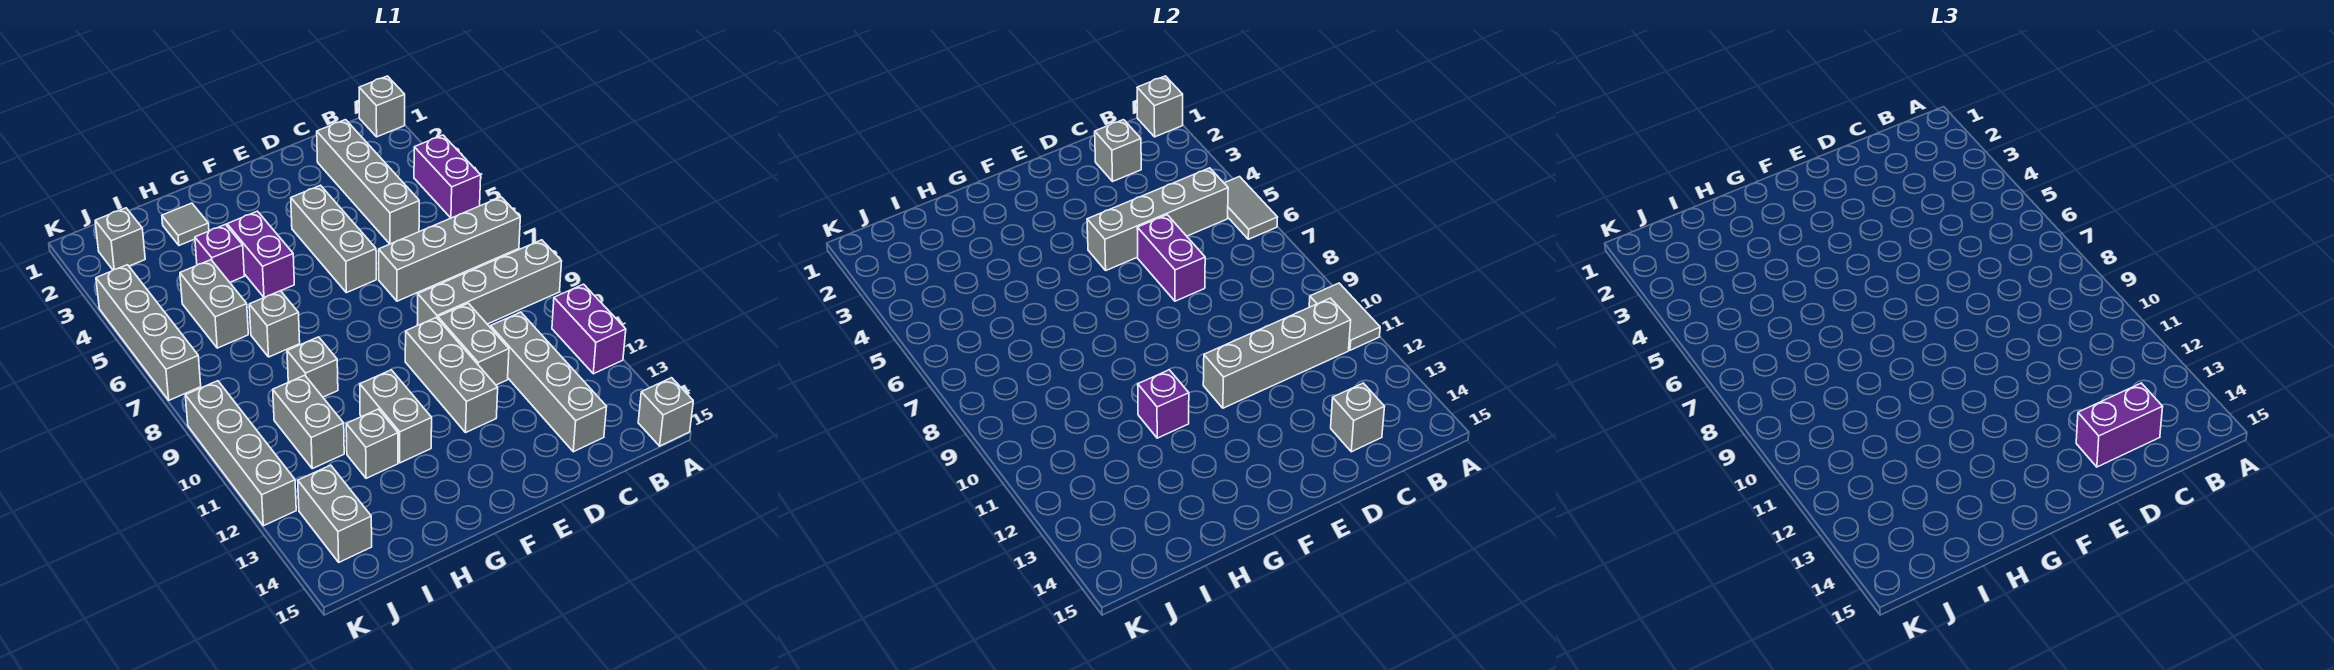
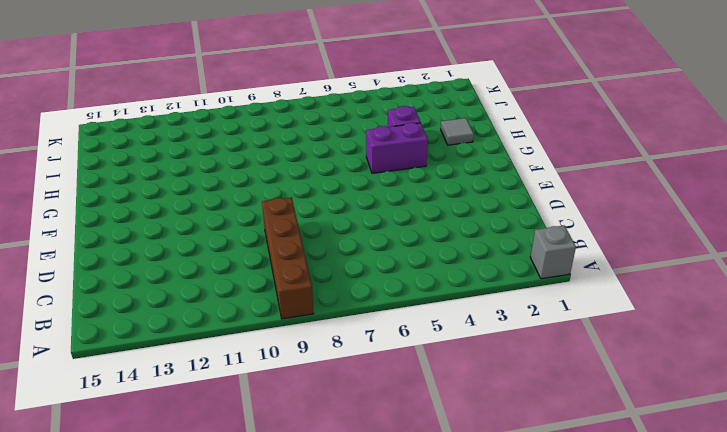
brown brick A9:D9 level 1 -> grey brick A9:D9 level 1
none -> purple brick A4:A5 level 1
none -> grey brick A7:D7 level 1
none -> purple brick A11:A12 level 1
none -> grey brick A15 level 1

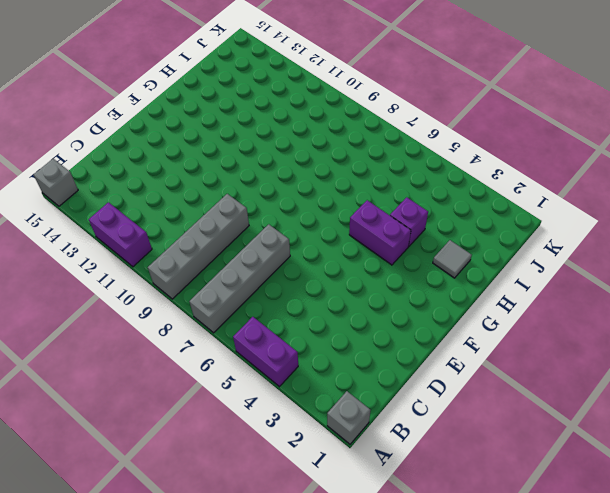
none -> grey brick C2:C5 level 1
none -> grey brick C11:C14 level 1
none -> grey brick D10:D11 level 1
none -> grey brick E4:E6 level 1

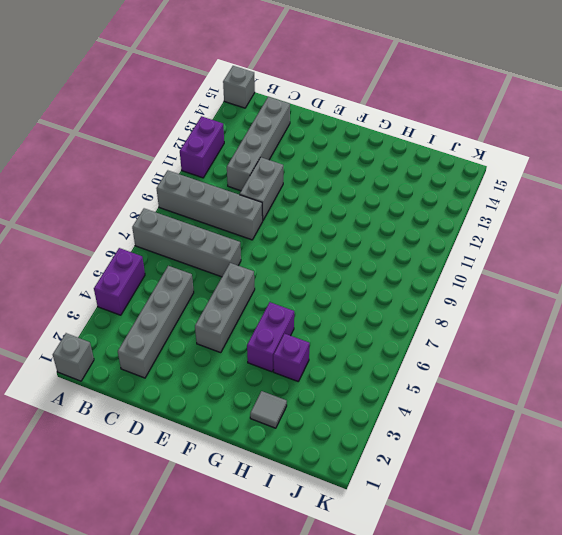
none -> grey brick E10:E12 level 1
none -> grey brick G11:G12 level 1
none -> grey brick H7 level 1
none -> grey brick H9 level 1

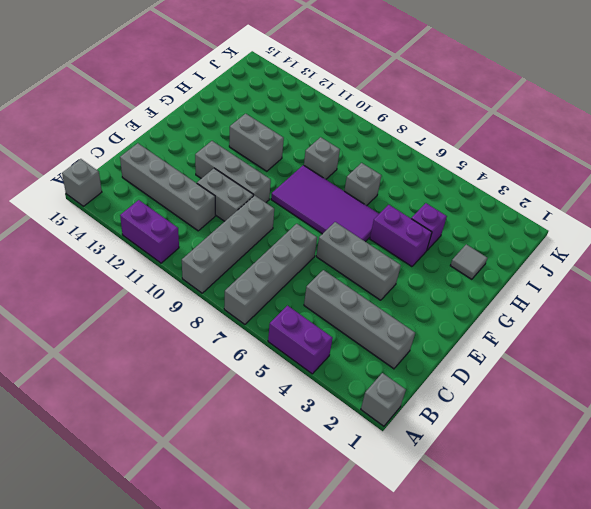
purple tile F6:G9 level 1 -> none
none -> grey brick H12 level 1
none -> grey brick I5:I6 level 1
none -> grey brick I10:I11 level 1
none -> grey brick J2 level 1

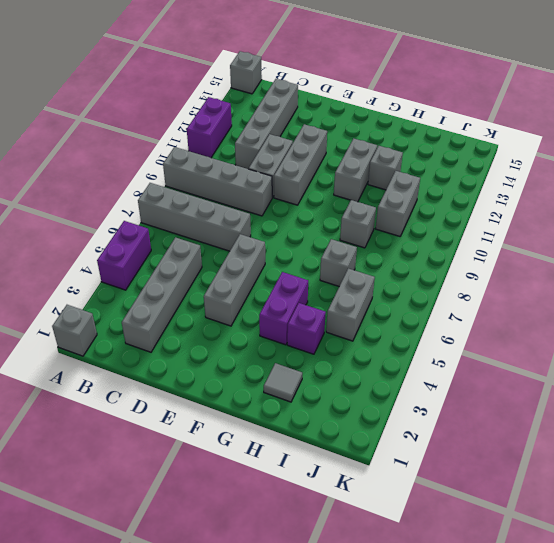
none -> grey brick J2 level 1
none -> grey brick J13:J14 level 1
none -> grey brick K4:K7 level 1
none -> grey brick K9:K12 level 1

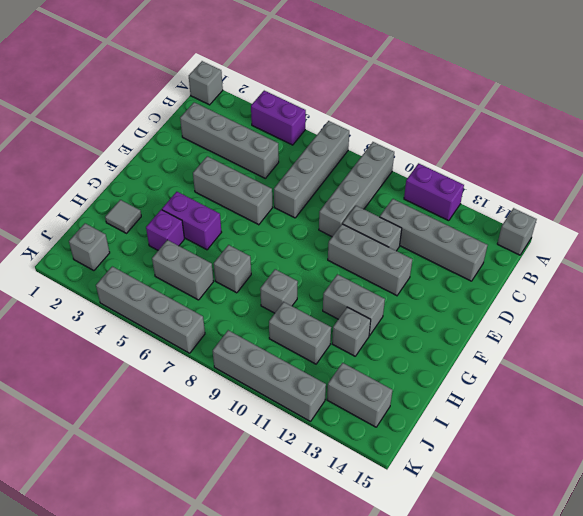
none -> grey brick A1 level 2
none -> grey tile A5:A6 level 2
none -> grey tile A10:A11 level 2
none -> grey brick B5:E5 level 2

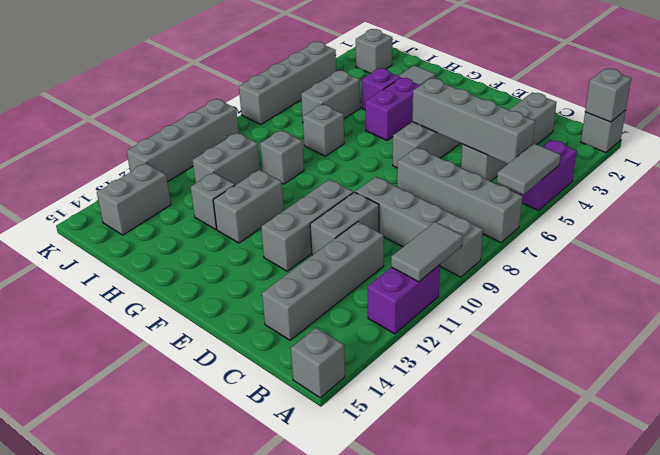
none -> grey brick B11:E11 level 2
none -> grey brick C2 level 2
none -> grey brick C14 level 2
none -> purple brick D6:D7 level 2

